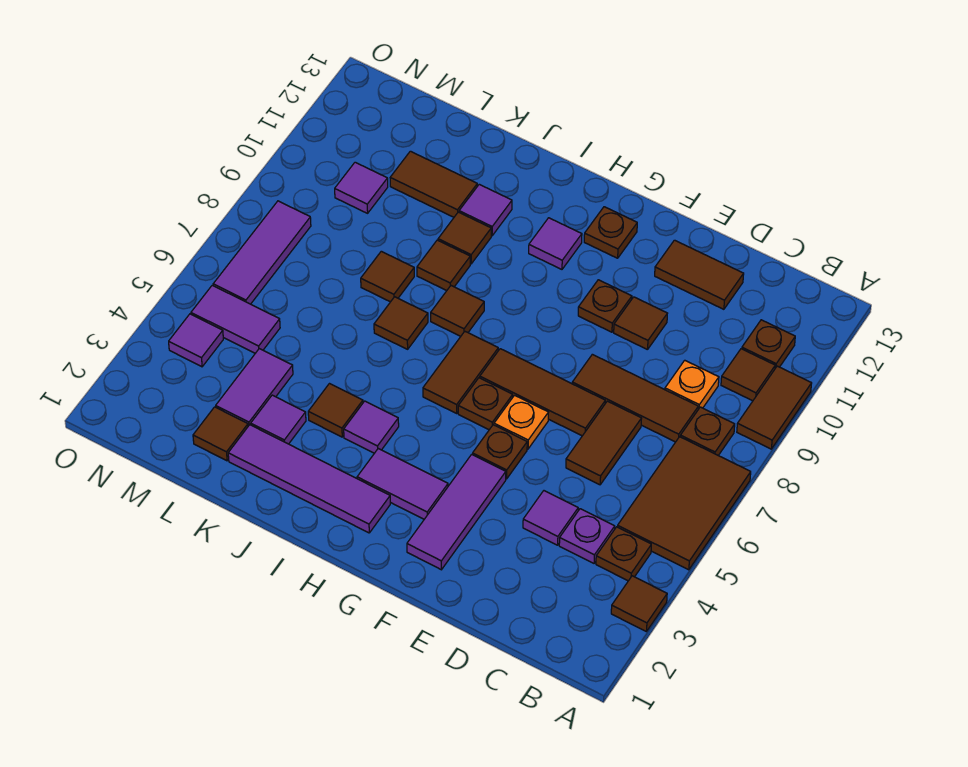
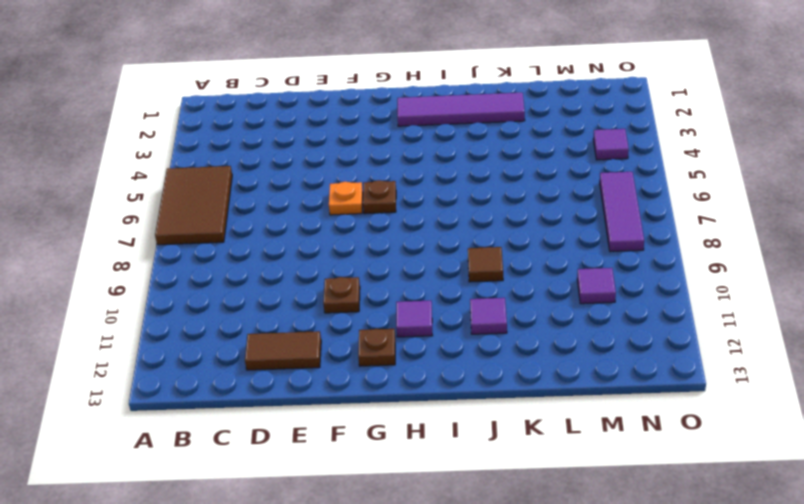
none -> brown tile A3 level 1
none -> brown tile A9:A10 level 1
none -> brown plate B4 level 1
none -> brown plate B8 level 1

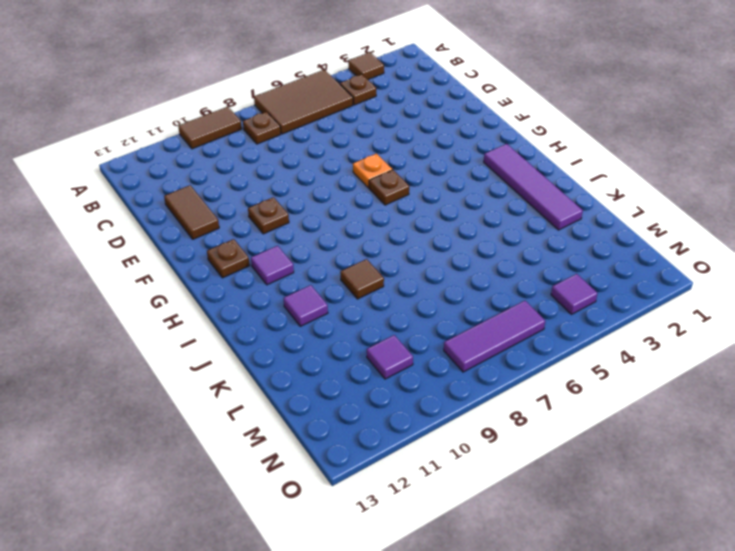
none -> brown tile B10 level 1
none -> brown plate B11 level 1
none -> purple plate C4 level 1
none -> brown tile C8:E8 level 1

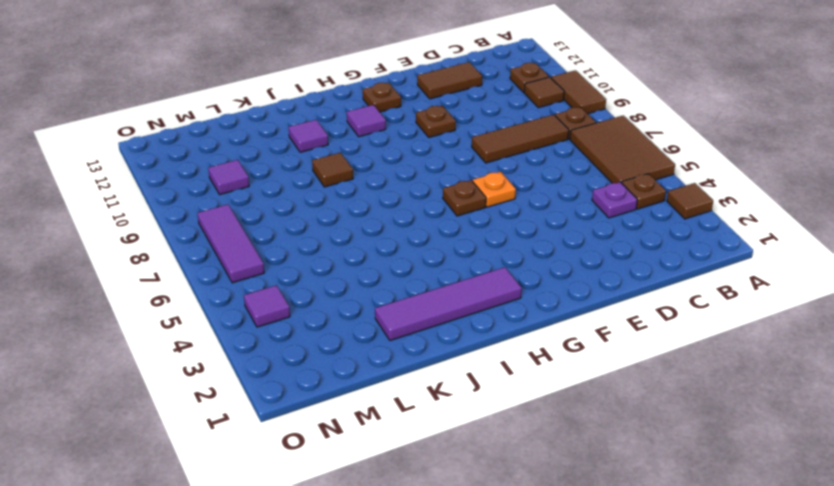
none -> orange plate C9 level 1
none -> purple tile D4 level 1
none -> brown tile D6:D7 level 1
none -> brown tile E7:G7 level 1

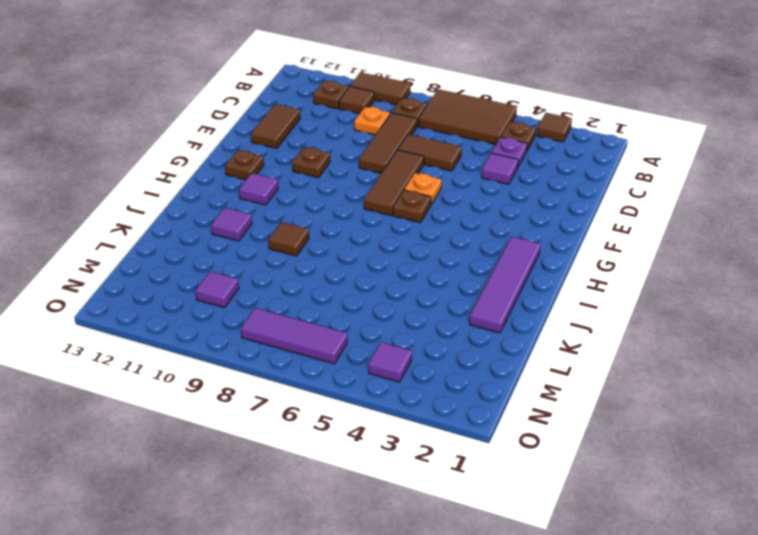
none -> brown tile E10 level 1
none -> purple tile F2:F4 level 1
none -> brown plate F5 level 1
none -> purple tile G3:H3 level 1

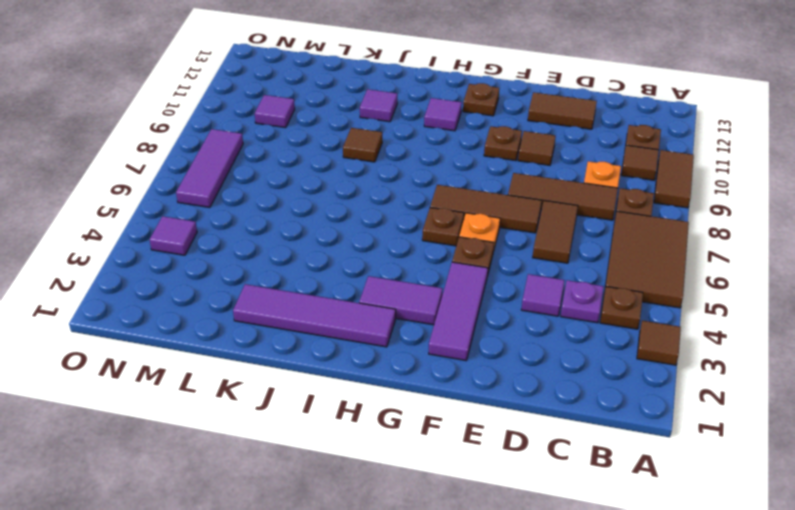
none -> brown tile H6:H7 level 1
none -> purple tile I4 level 1
none -> brown tile I8 level 1
none -> brown tile J4 level 1

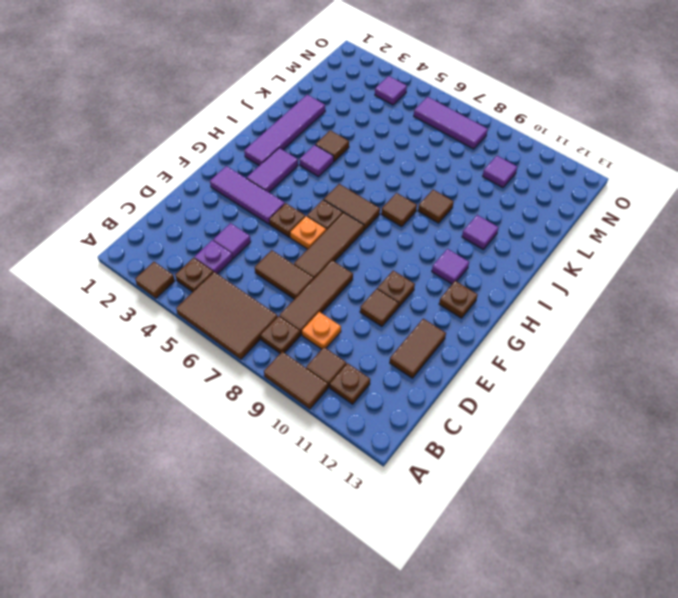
none -> brown tile J7 level 1
none -> brown tile J10 level 1
none -> purple tile K3 level 1
none -> brown tile K8 level 1

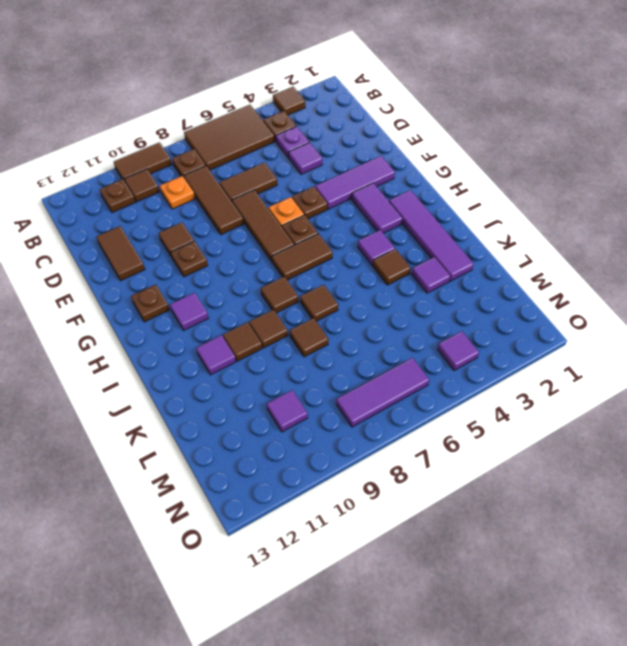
none -> brown tile K11:L11 level 1
none -> brown tile L2 level 1
none -> purple tile L3:L4 level 1
none -> purple tile M5:N5 level 1

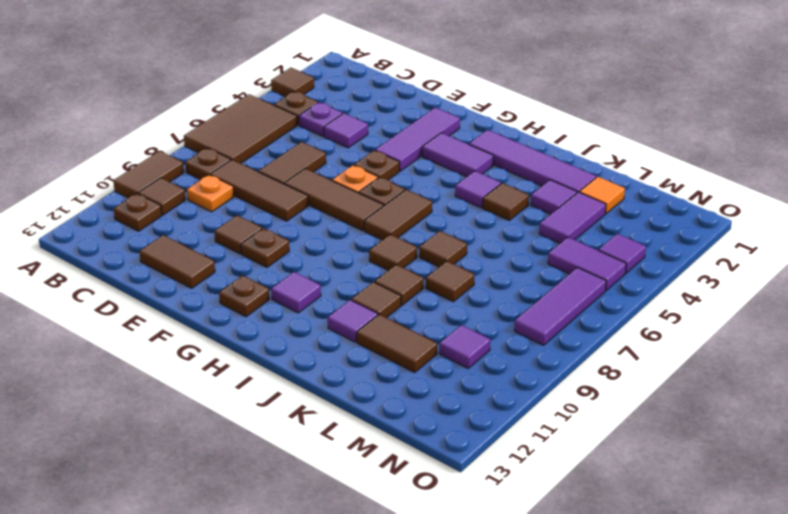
orange tile L2 level 1 -> brown tile L2 level 1

